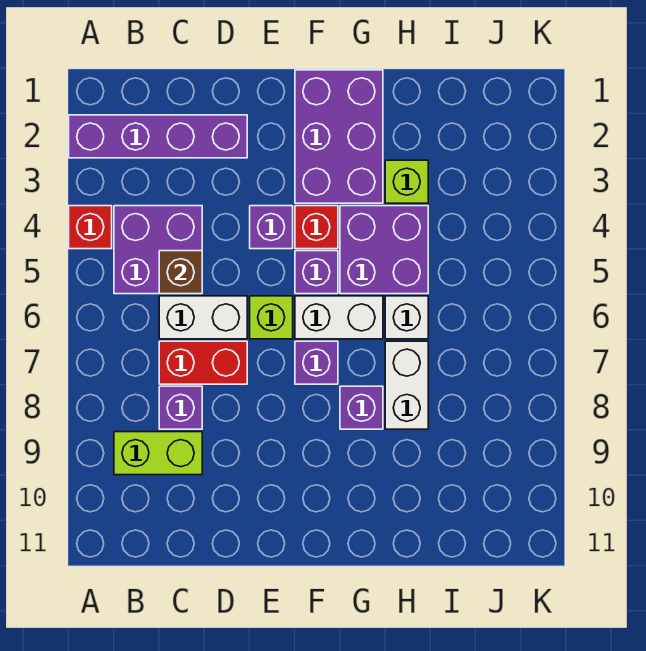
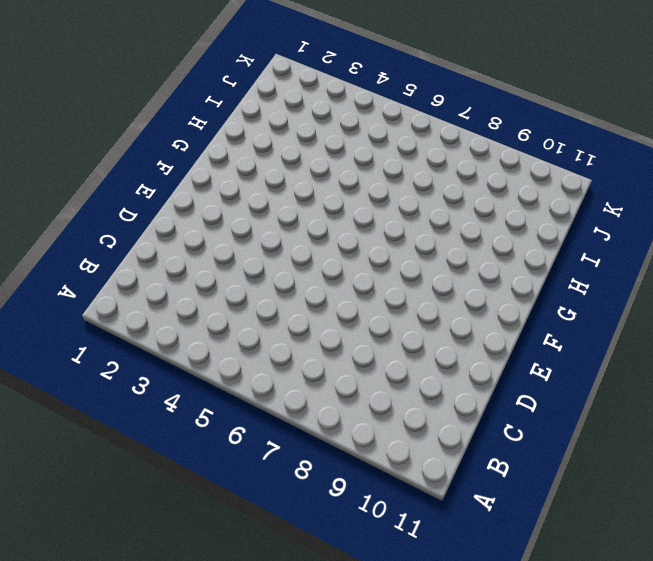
none -> purple brick A2:D2 level 1
none -> red brick A4 level 1
none -> purple brick B4:C5 level 1

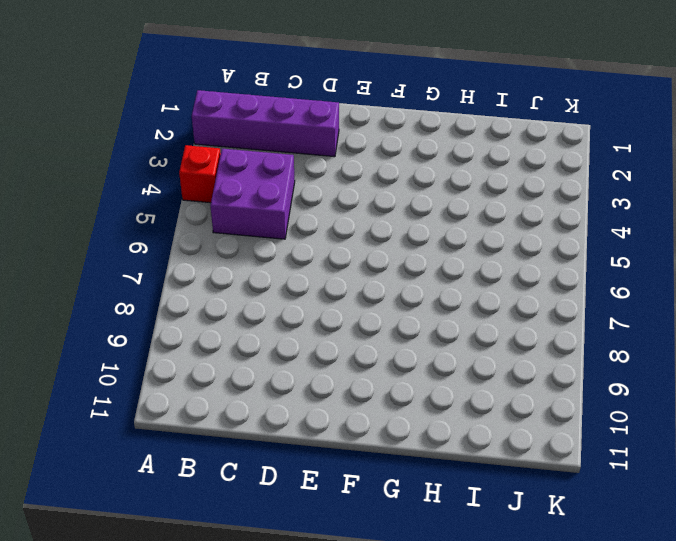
none -> lime brick B9:C9 level 1
none -> white brick C6:D6 level 1
none -> red brick C7:D7 level 1

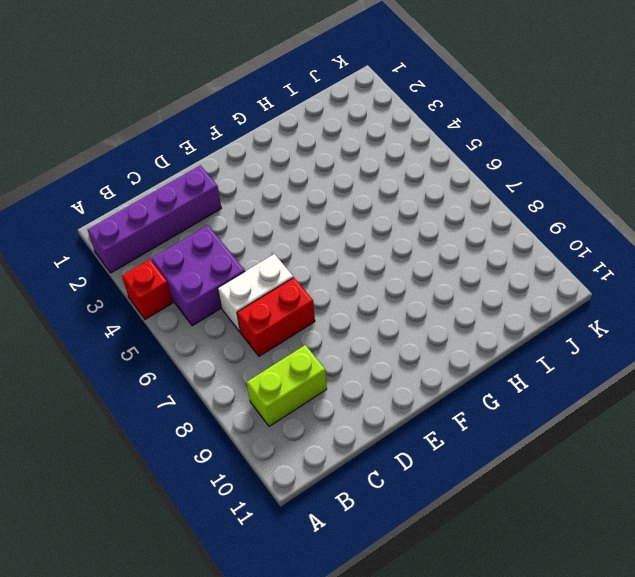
none -> purple brick C8 level 1
none -> purple brick E4 level 1
none -> lime brick E6 level 1

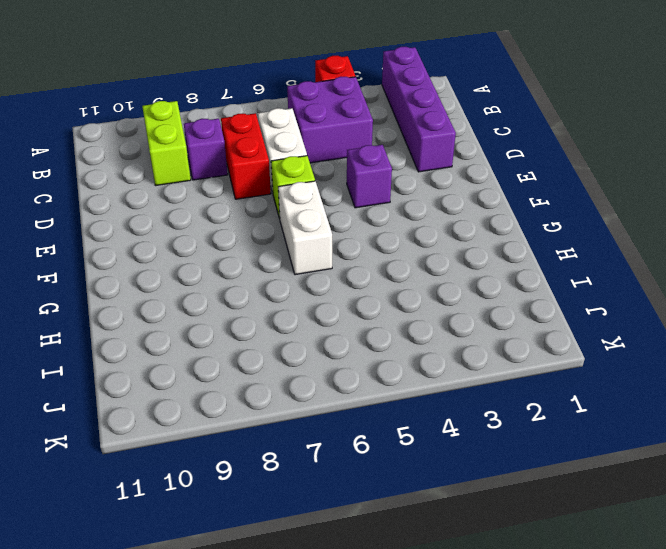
none -> purple brick F1:G3 level 1
none -> red brick F4 level 1
none -> purple brick F5 level 1

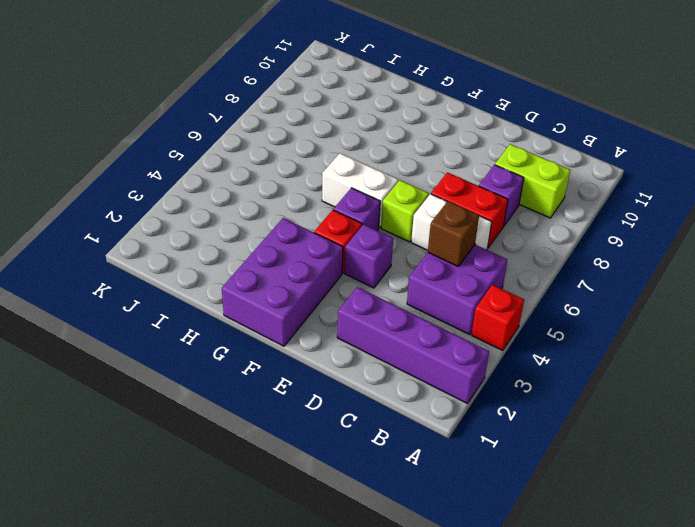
none -> purple brick F7 level 1
none -> purple brick G4:H5 level 1
none -> purple brick G8 level 1

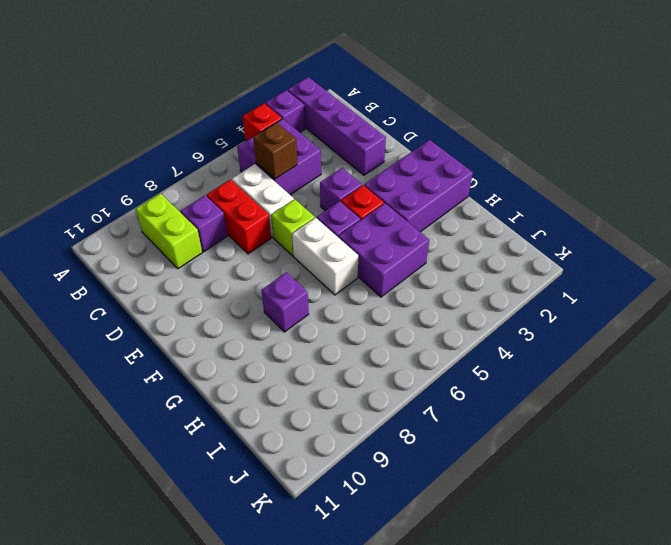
purple brick A3 level 1 -> purple brick F7 level 1
none -> lime brick H3 level 1
none -> white brick H6 level 1
none -> white brick H7:H8 level 1

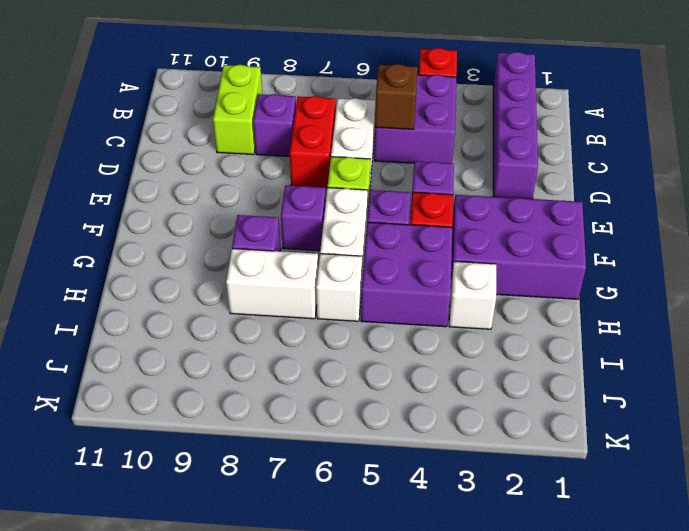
white brick H3 level 1 -> lime brick H3 level 1

